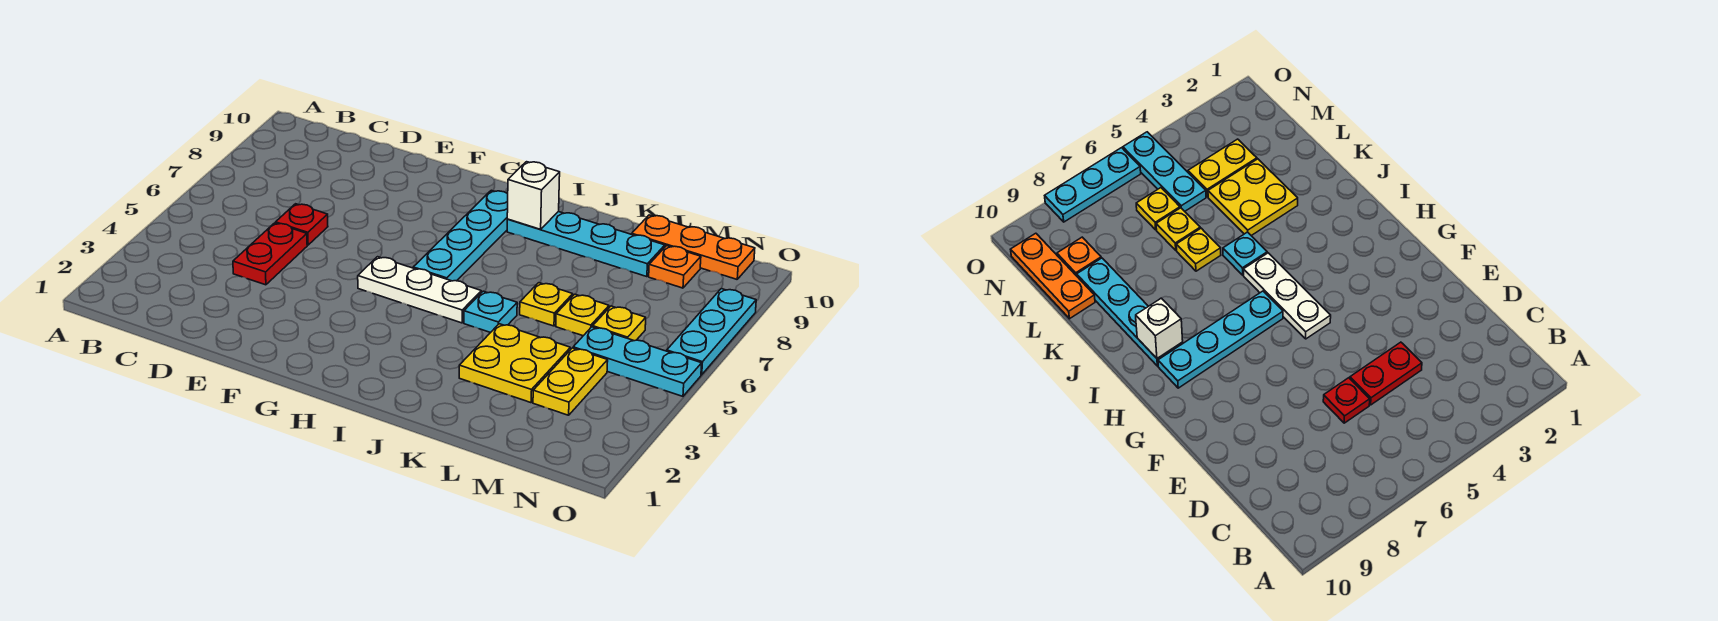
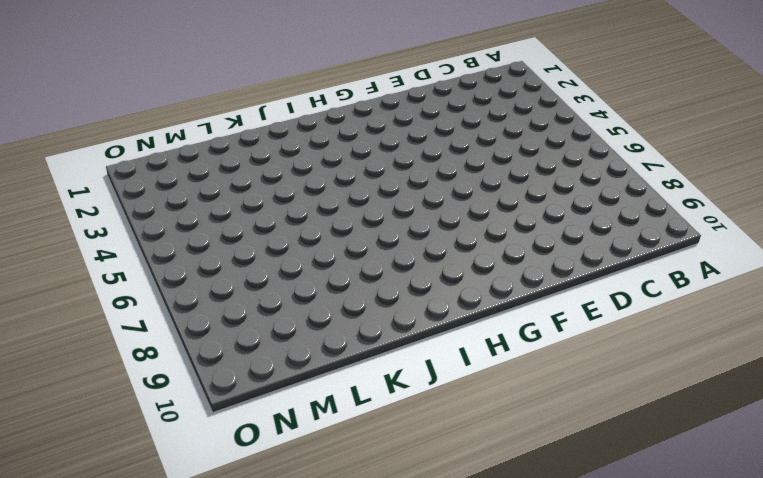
none -> red plate D4:D5 level 1
none -> red plate D6 level 1
none -> white plate G5:I5 level 1

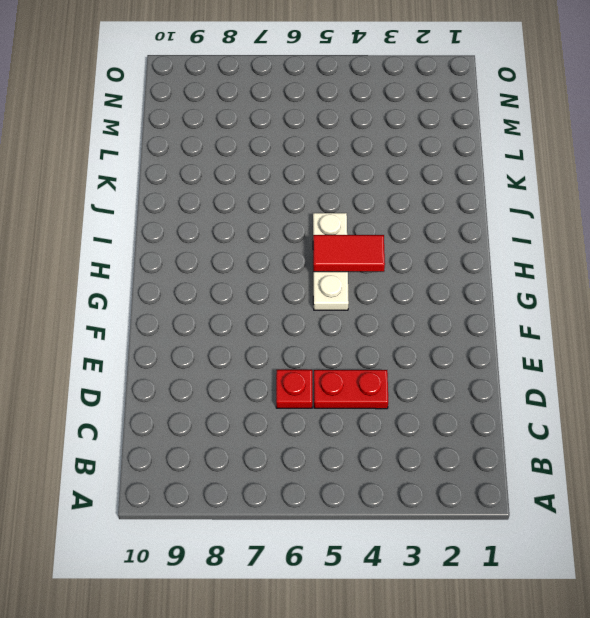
red tile H4:H5 level 2 -> none
none -> cyan plate H6:H9 level 1
none -> cyan plate I9:L9 level 1
none -> cyan plate J5 level 1

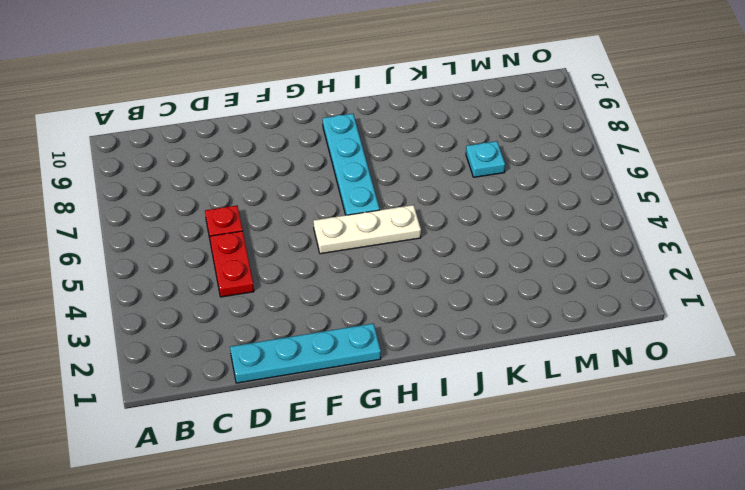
cyan plate D1:G1 level 1 -> cyan plate I9:L9 level 1
cyan plate L7 level 1 -> cyan plate J5 level 1
none -> yellow plate K3:L4 level 1
none -> yellow plate K6 level 1
none -> yellow plate L6 level 1

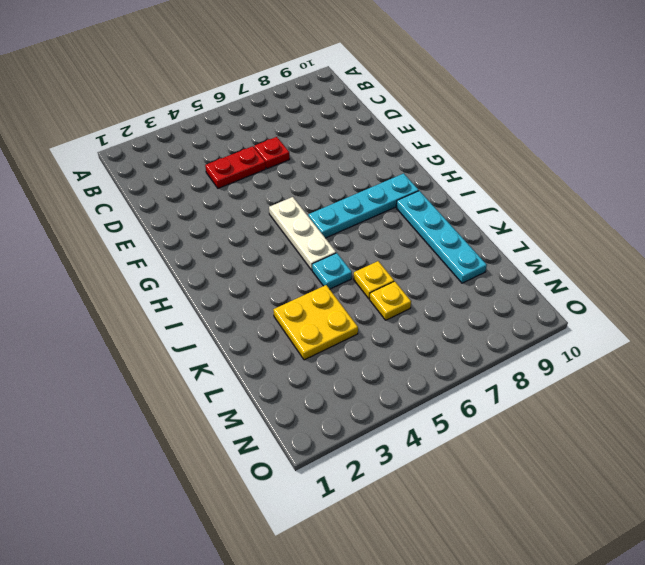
none -> orange plate L10:N10 level 1
none -> yellow plate M3:M4 level 1
none -> cyan plate M5:O5 level 1

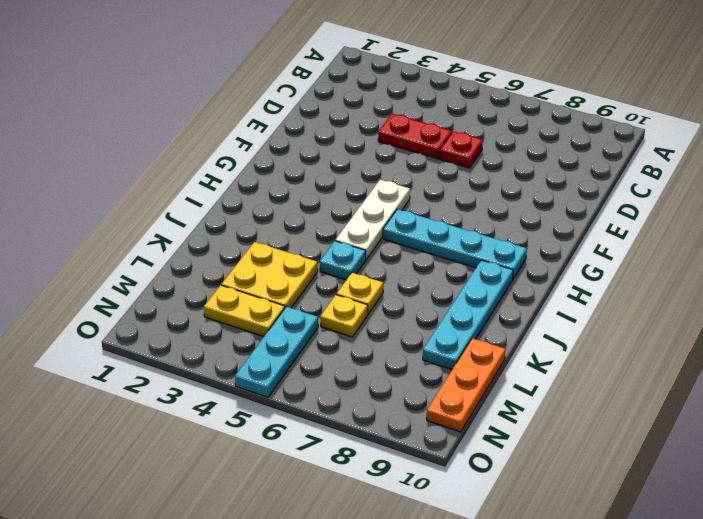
none -> yellow plate M6 level 1
none -> orange plate M9 level 1
none -> cyan plate O6:O8 level 1

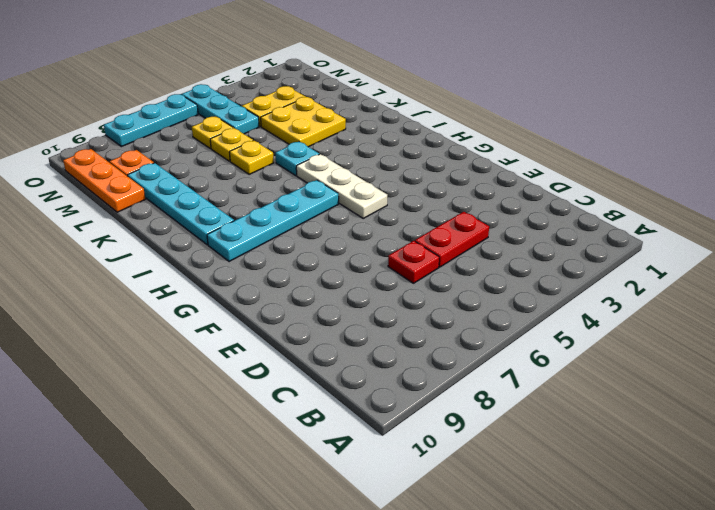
none -> white brick I9 level 2

